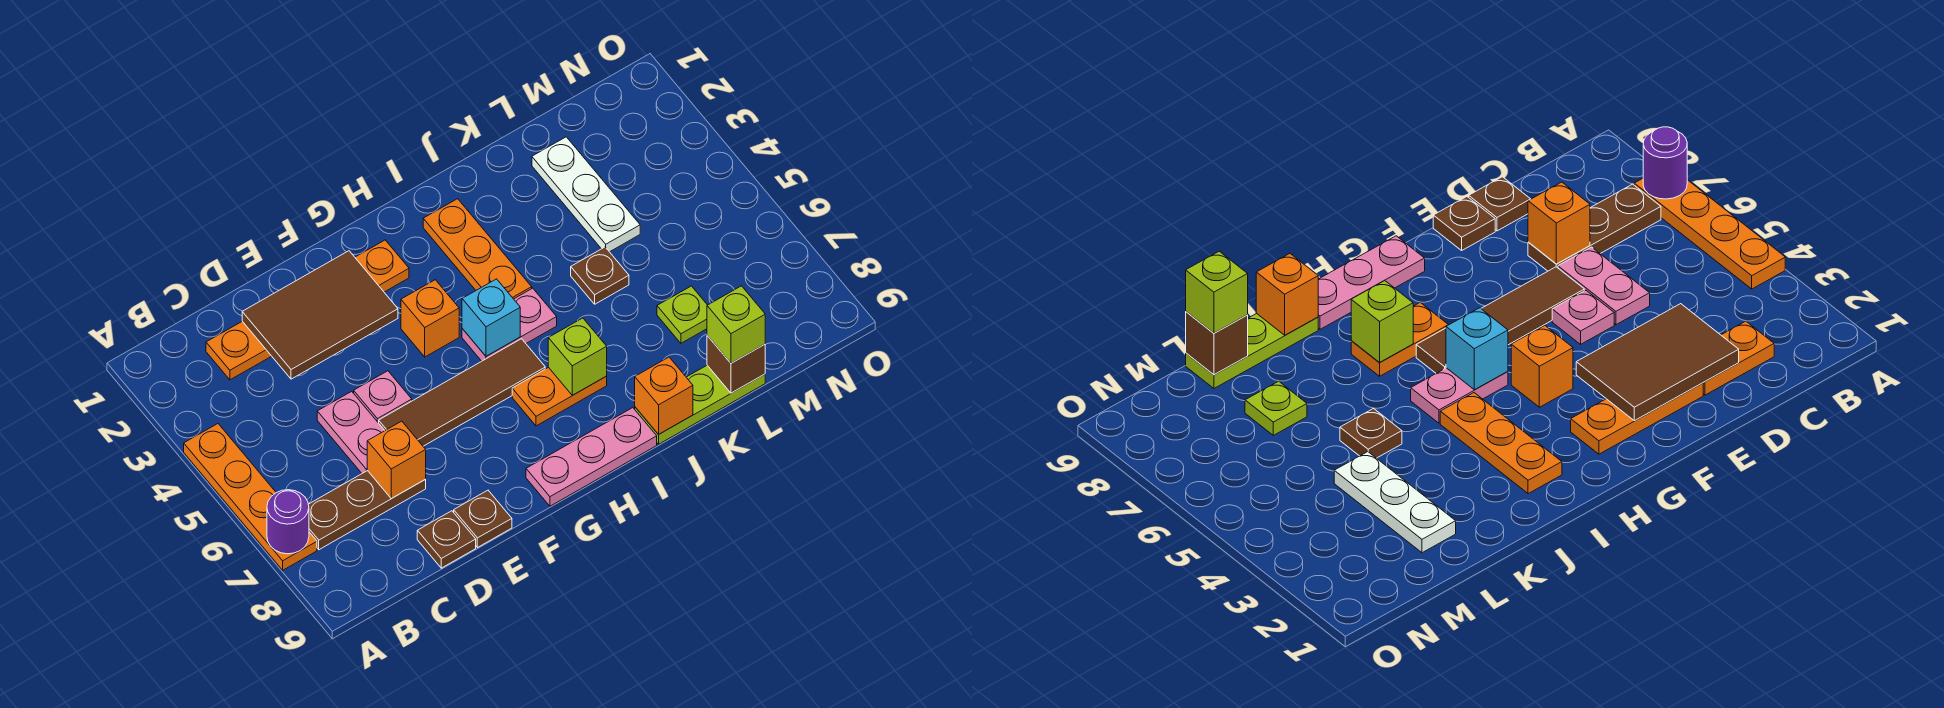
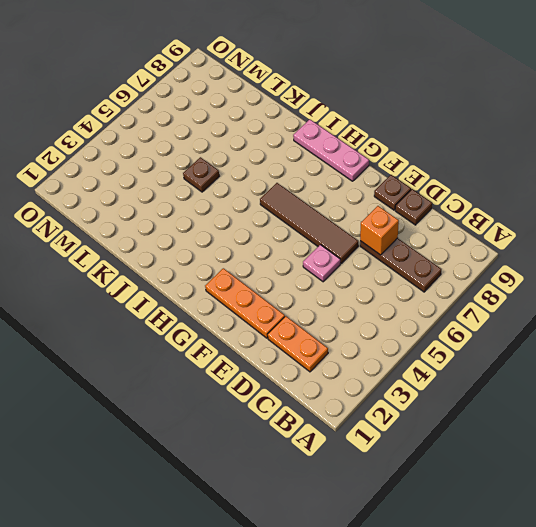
none -> orange plate A4:A7 level 1
none -> pink plate D5:D6 level 1
none -> orange brick G4 level 1

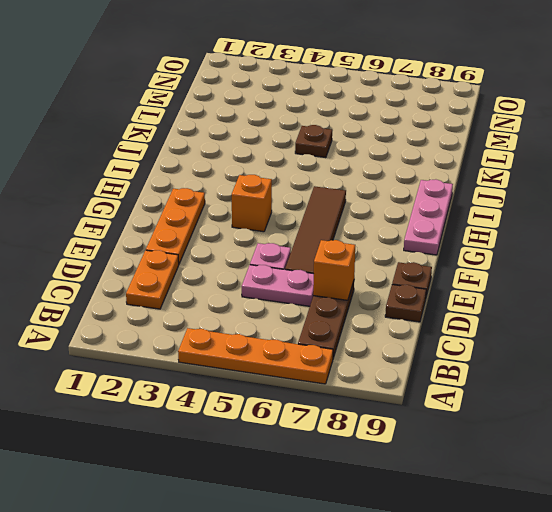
none -> pink plate H5:I5 level 1
none -> orange plate H7:I7 level 1
none -> orange plate I2:I4 level 1

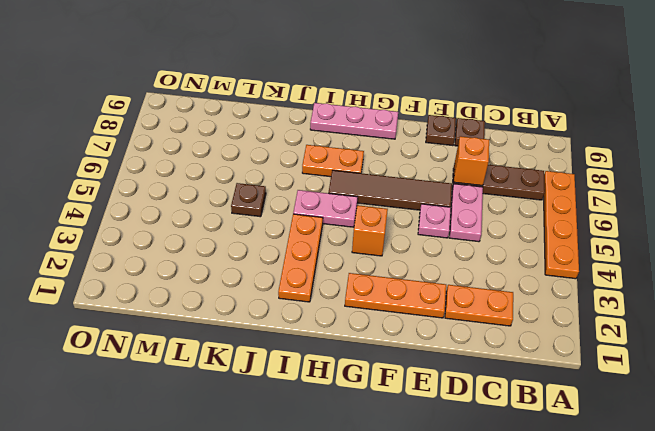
none -> lime plate J9:L9 level 1
none -> white plate L2:L4 level 1
none -> lime plate L7 level 1

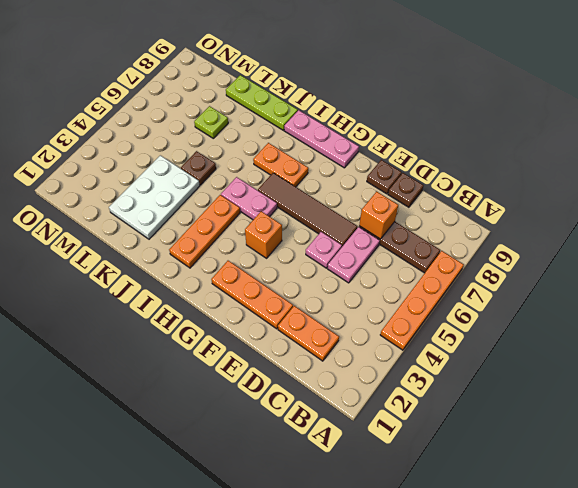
white plate K2:L4 level 1 -> white plate L2:L4 level 1
none -> purple round brick A7 level 2
none -> brown tile D2:F3 level 2
none -> cyan brick H5 level 2

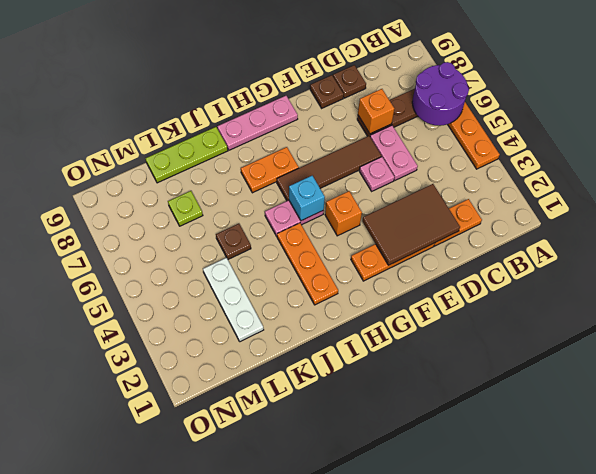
purple round brick A6:B7 level 2 -> purple round brick A7 level 2
none -> lime brick I7 level 2
none -> orange brick J9 level 2
none -> brown brick L9 level 2

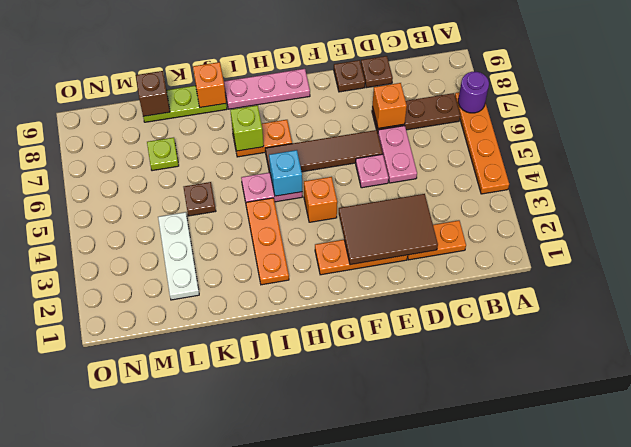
none -> lime brick L9 level 3

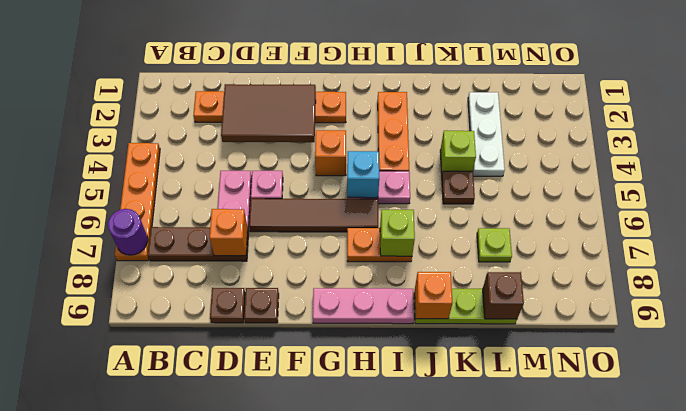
lime brick K4 level 1 -> lime brick L9 level 3

